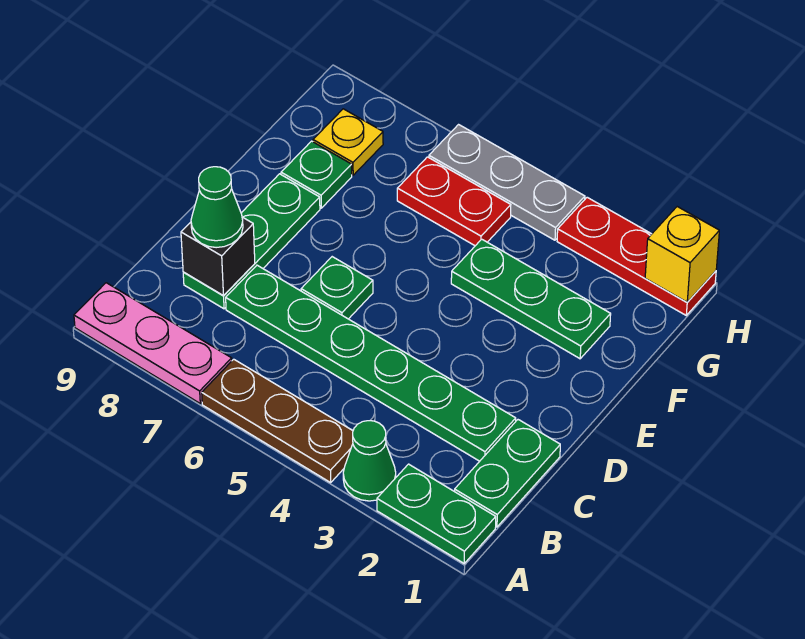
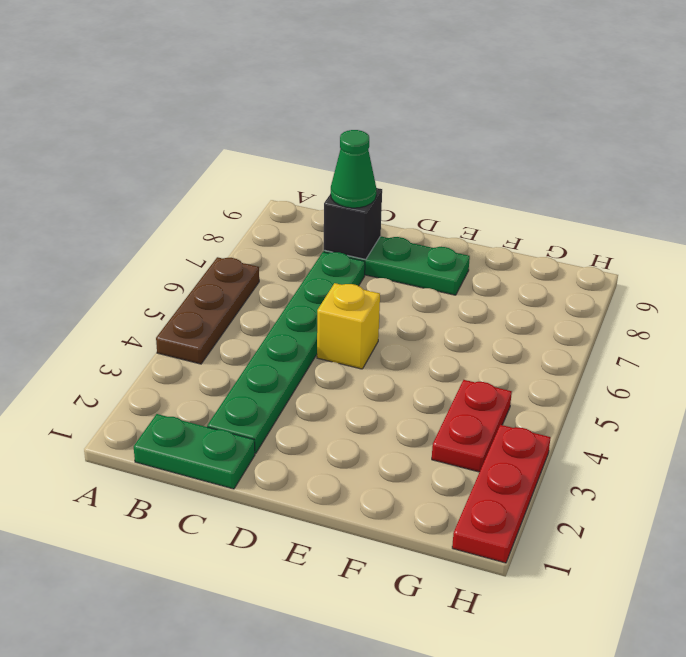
yellow brick D5 level 1 -> yellow brick H1 level 2
red plate G3:G4 level 1 -> red plate G5:G6 level 1
none -> green plate A1:A2 level 1
none -> green cone A3 level 1
none -> pink plate A7:A9 level 1

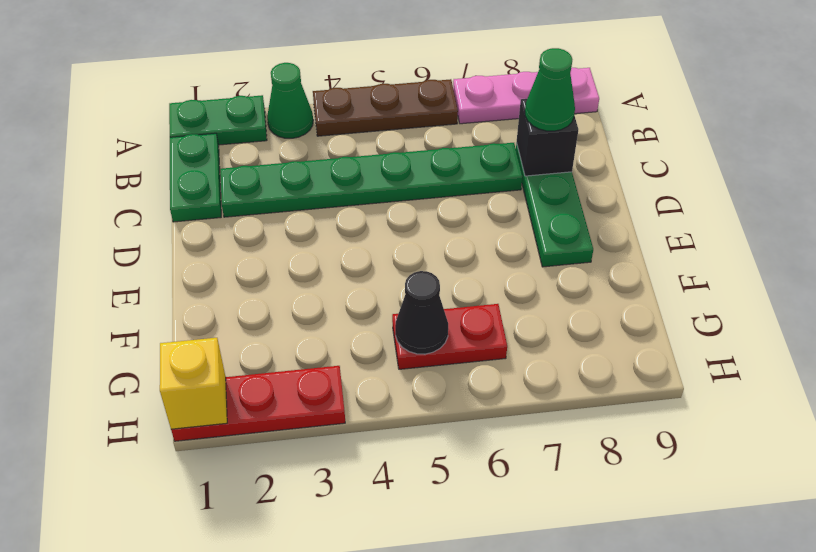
black cone G5 level 2 -> none
none -> green plate D6 level 1
none -> green plate F2:F4 level 1
none -> green plate F8 level 1

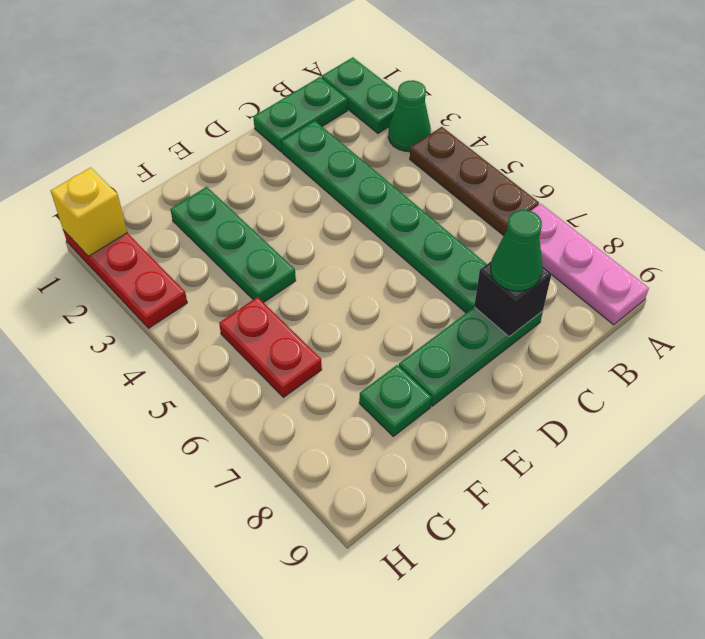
none -> green plate D6 level 1
none -> yellow plate G8 level 1
none -> grey plate H4:H6 level 1

